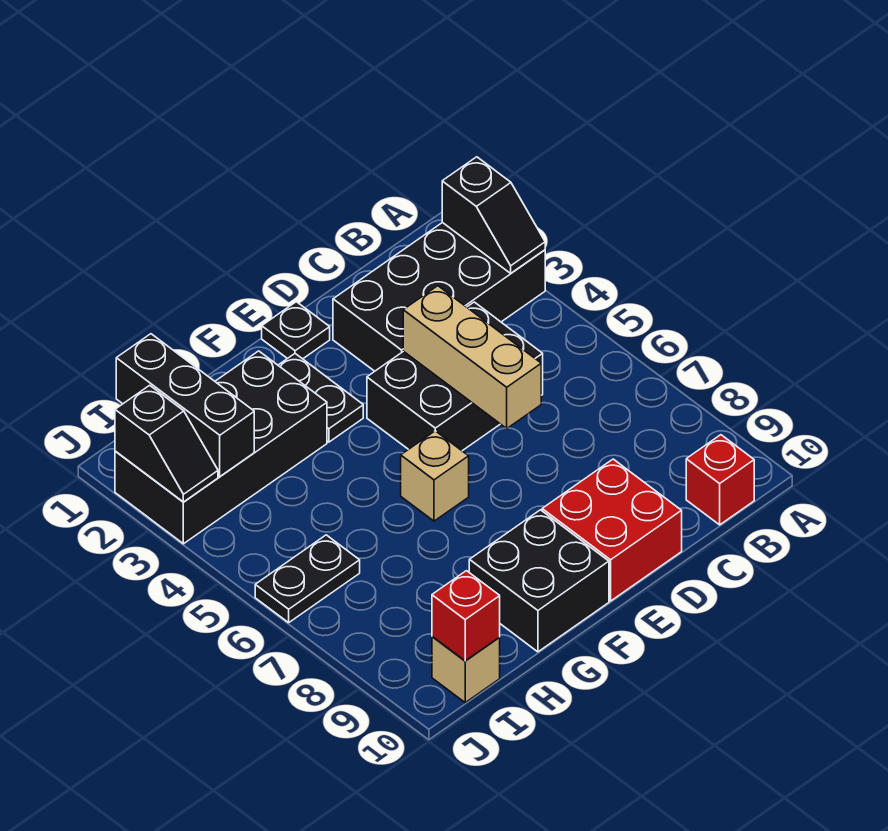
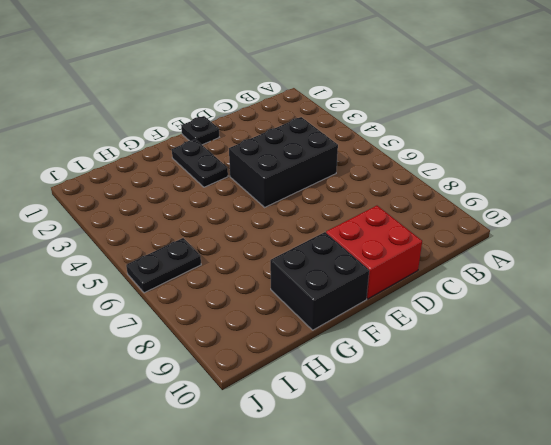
none -> black brick A2:D3 level 1
none -> red brick B10 level 1
none -> tan brick F6 level 1

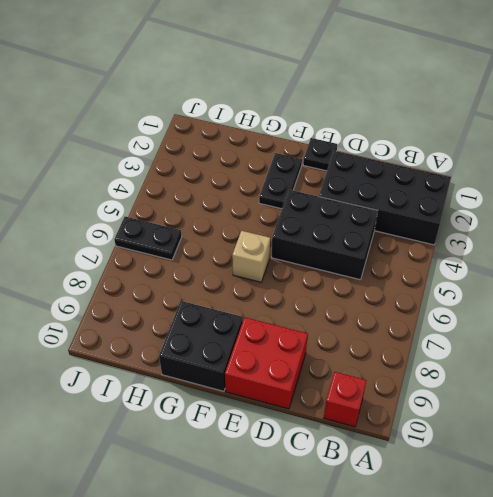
none -> black brick G2:J3 level 1
none -> tan brick I10 level 1
none -> black slope A2:A3 level 2 top 2

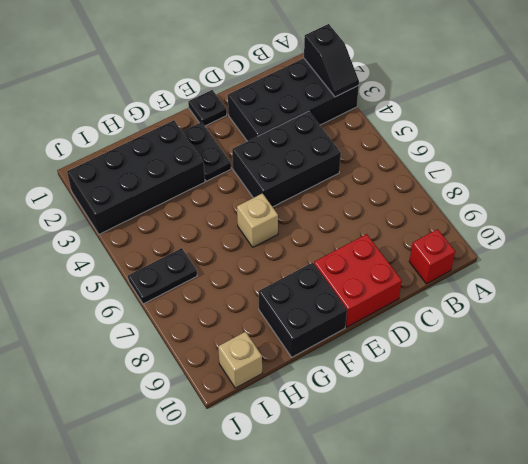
none -> tan brick D4:D6 level 2
none -> black brick I1:I3 level 2
none -> red brick I10 level 2

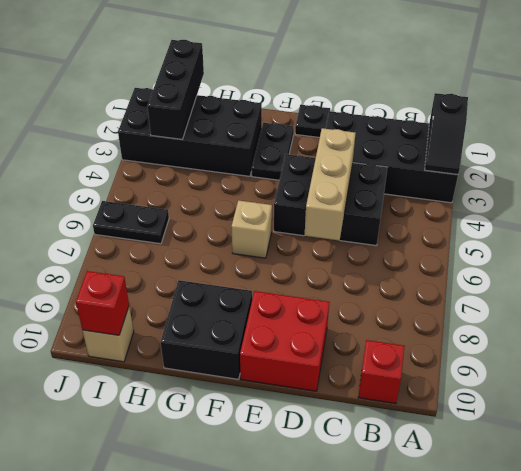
none -> black slope J2:J3 level 2 top 2

